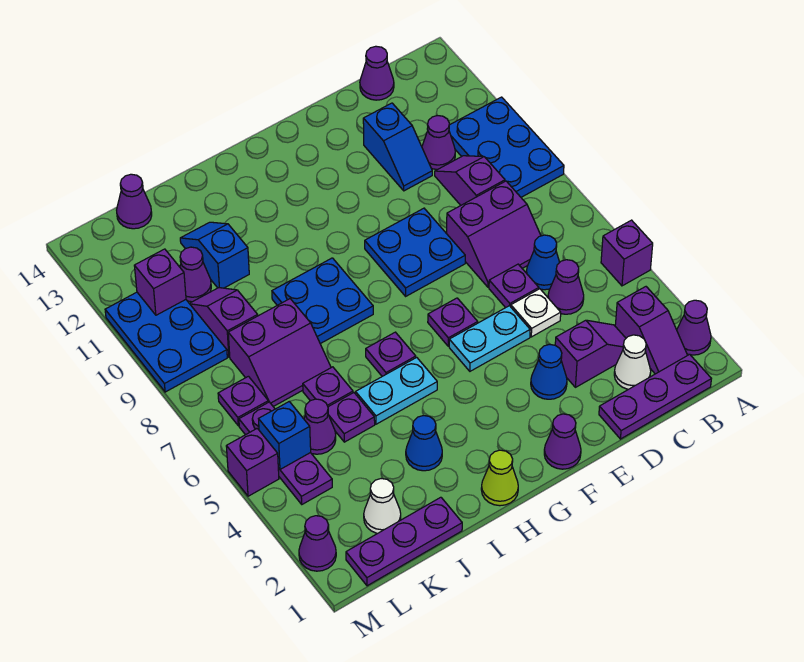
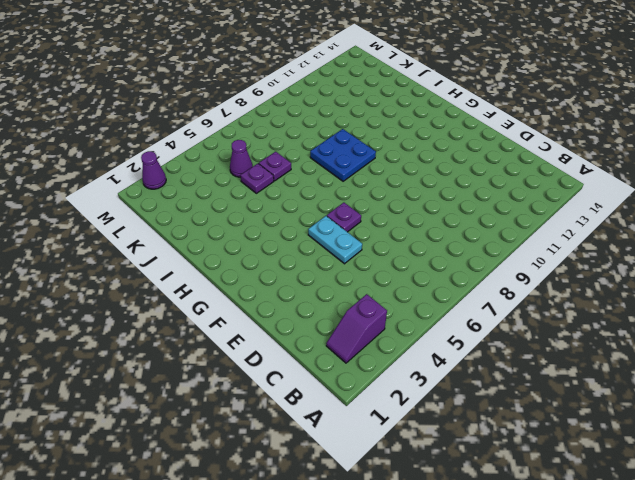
none -> purple cone A2 level 1
none -> purple brick A5 level 1
none -> blue plate A9:B11 level 1
none -> purple plate B1:D1 level 1

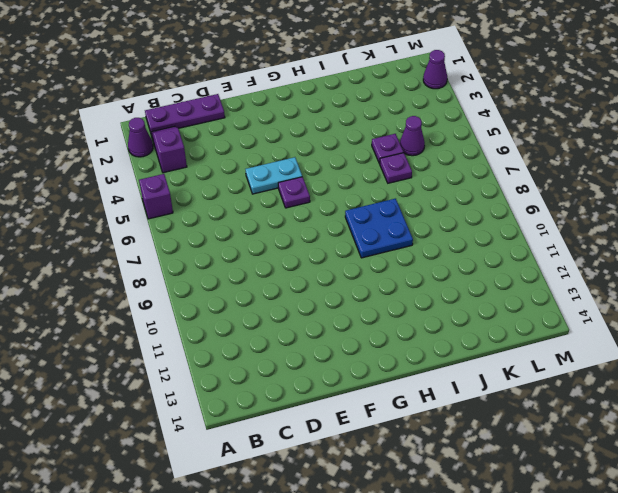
none -> blue plate A9:B11 level 1
none -> white cone C2 level 1
none -> purple slope C3:D3 level 1 top D
none -> purple cone C5 level 1

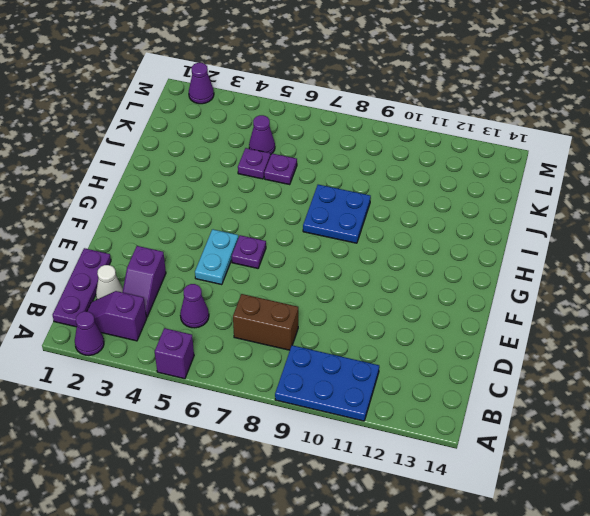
brown brick C7:C8 level 1 -> purple slope C7:D8 level 1 top 8
none -> blue cone C6 level 1
none -> purple slope C9:C10 level 1 top 9
none -> purple cone C11 level 1
none -> purple cone C14 level 1

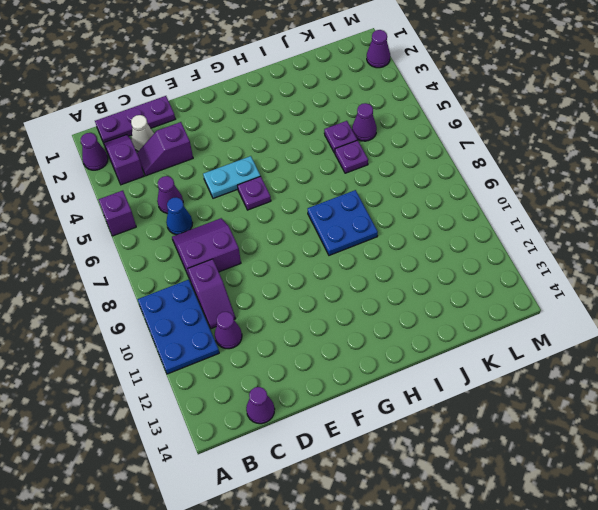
none -> white plate D5 level 1
none -> purple plate D6 level 1
none -> blue slope D11:D12 level 1 top 12
none -> blue cone E3 level 1

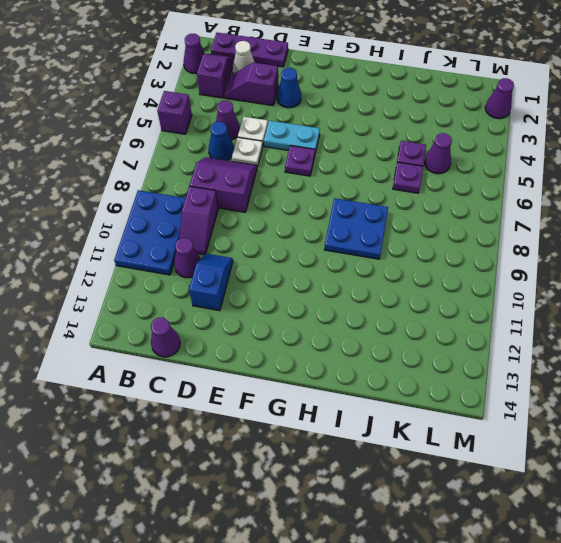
white plate D6 level 1 -> purple plate D6 level 1
none -> blue plate E8:F9 level 1
none -> purple cone F1 level 1
none -> lime cone H1 level 1
none -> cyan plate H5:I5 level 1

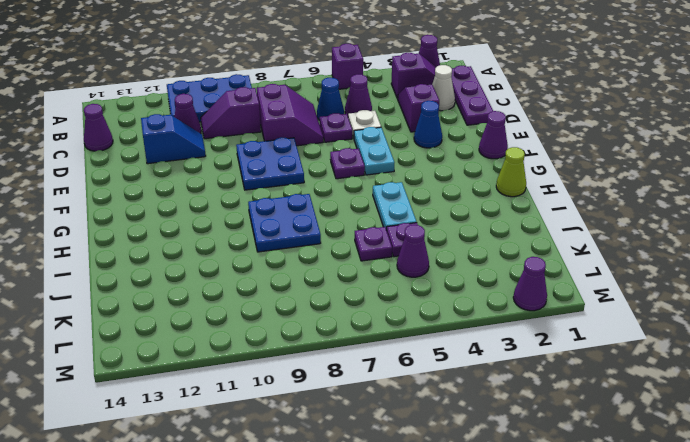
none -> purple plate H6 level 1
none -> blue cone I3 level 1
none -> purple plate J1:L1 level 1
none -> purple slope J7:K8 level 1 top 8

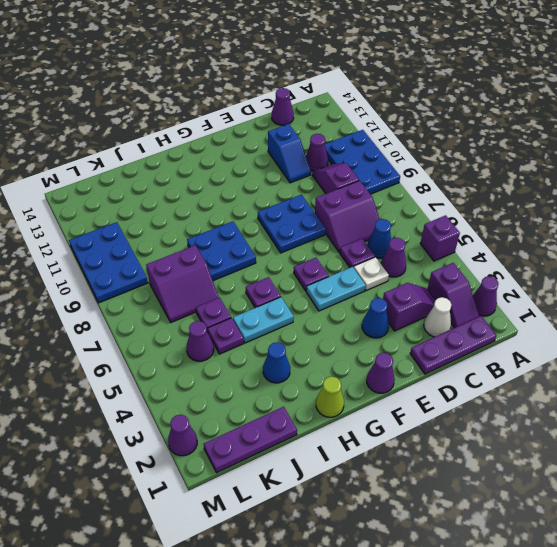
none -> blue slope J11:J12 level 1 top 11
none -> white cone K2 level 1
none -> purple slope K9:K10 level 1 top 9
none -> purple cone K11 level 1

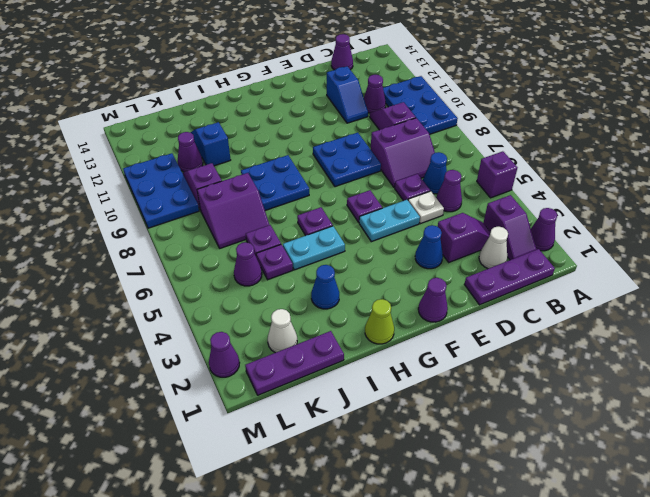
none -> purple cone K14 level 1
none -> purple plate L4:L6 level 1
none -> purple plate L7 level 1
none -> purple brick M5 level 1

